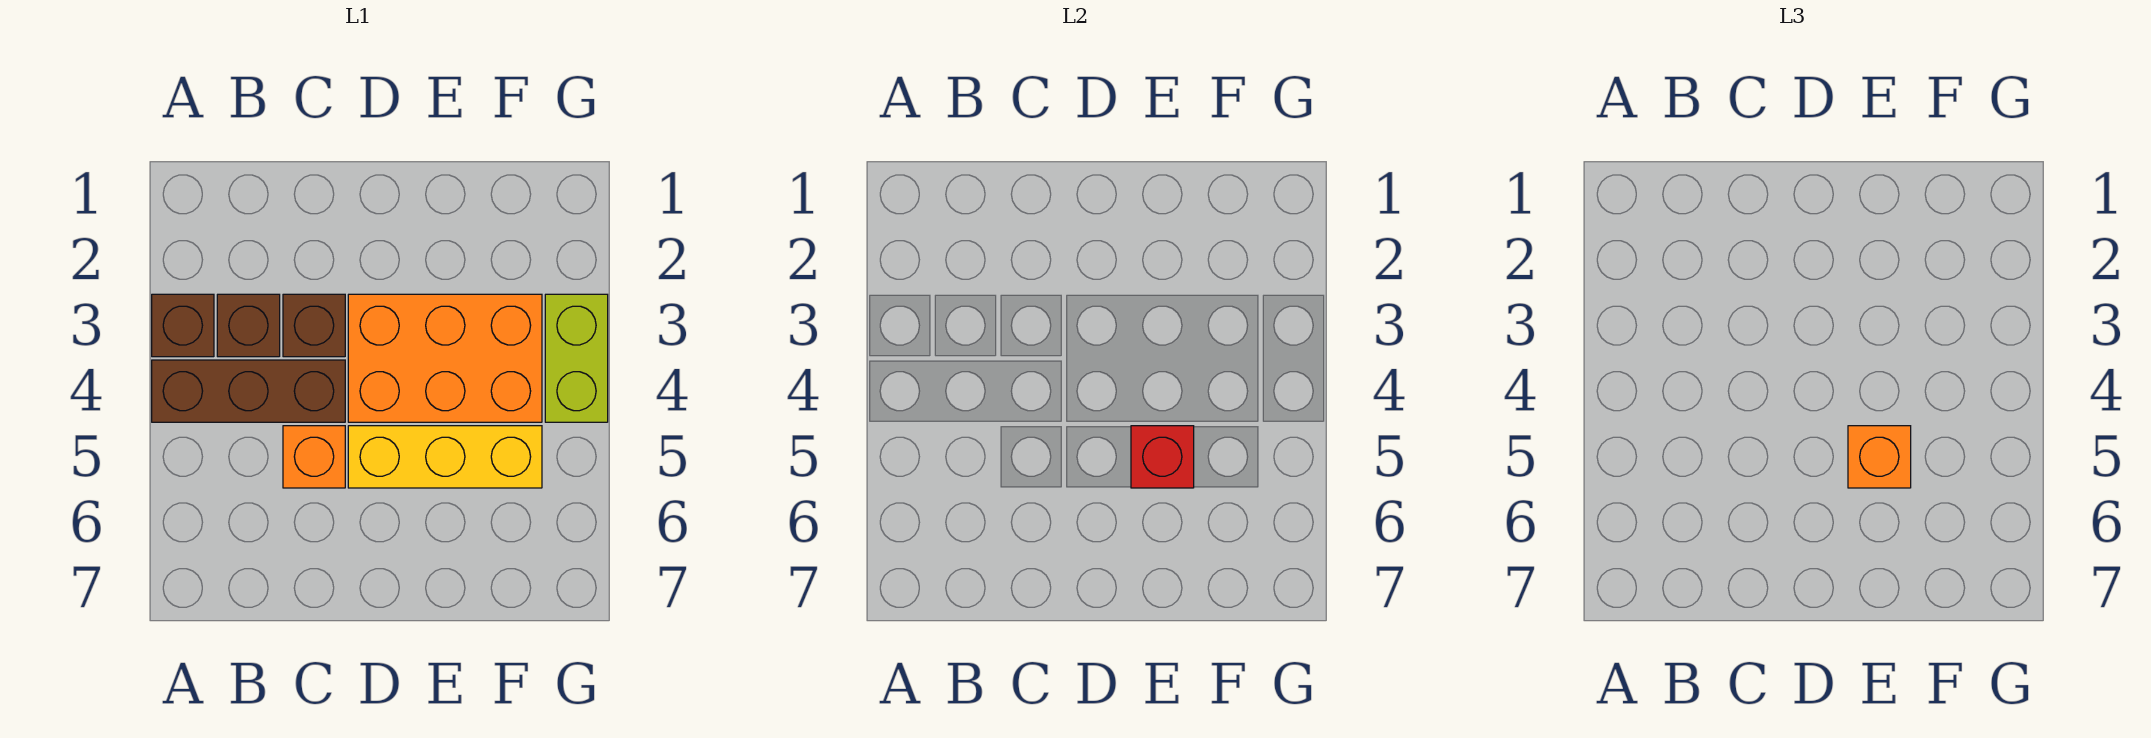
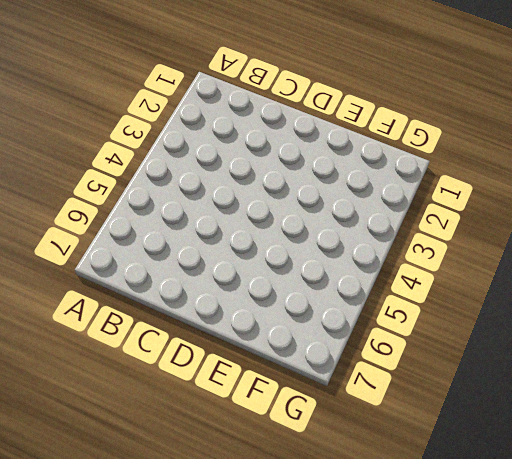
none -> brown brick A3 level 1
none -> brown brick A4:C4 level 1

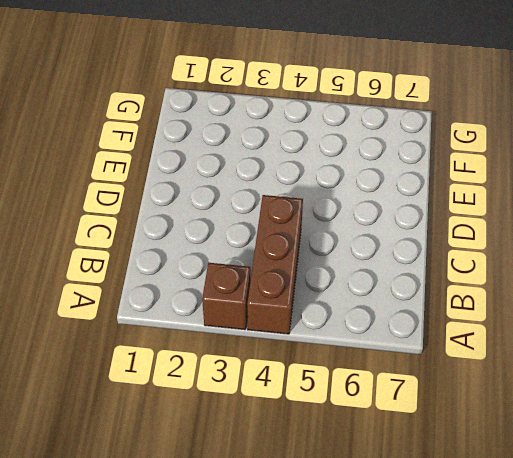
none -> brown brick B3 level 1
none -> brown brick C3 level 1

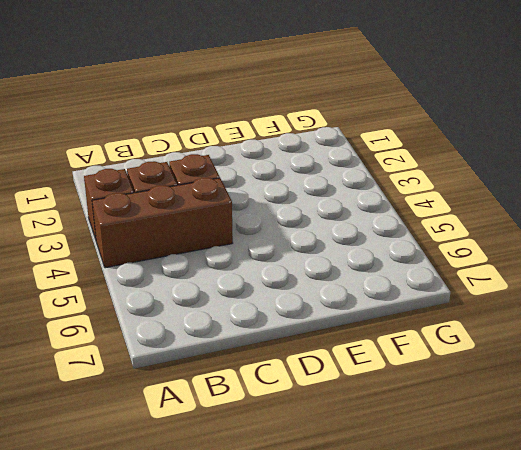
none -> orange brick C5 level 1
none -> orange brick D3:F4 level 1

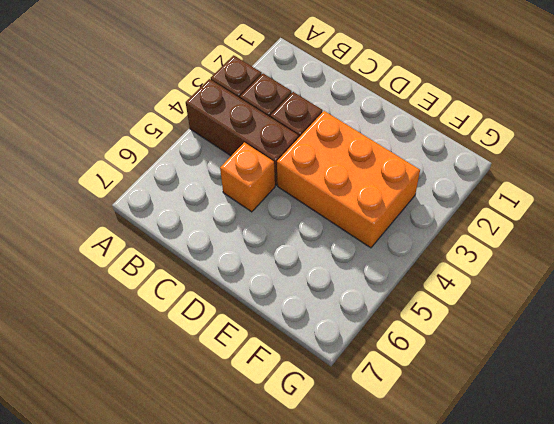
none -> yellow brick D5:F5 level 1
none -> lime brick G3:G4 level 1

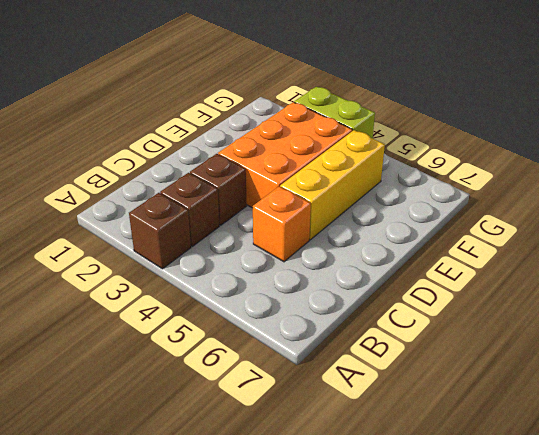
none -> brown brick A4:C4 level 1
none -> red brick E5 level 2

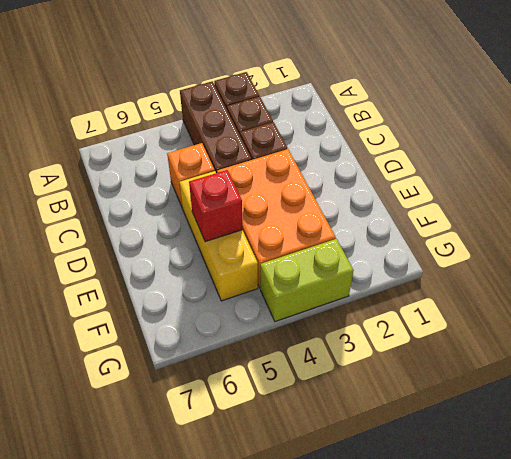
none -> orange brick E5 level 3

